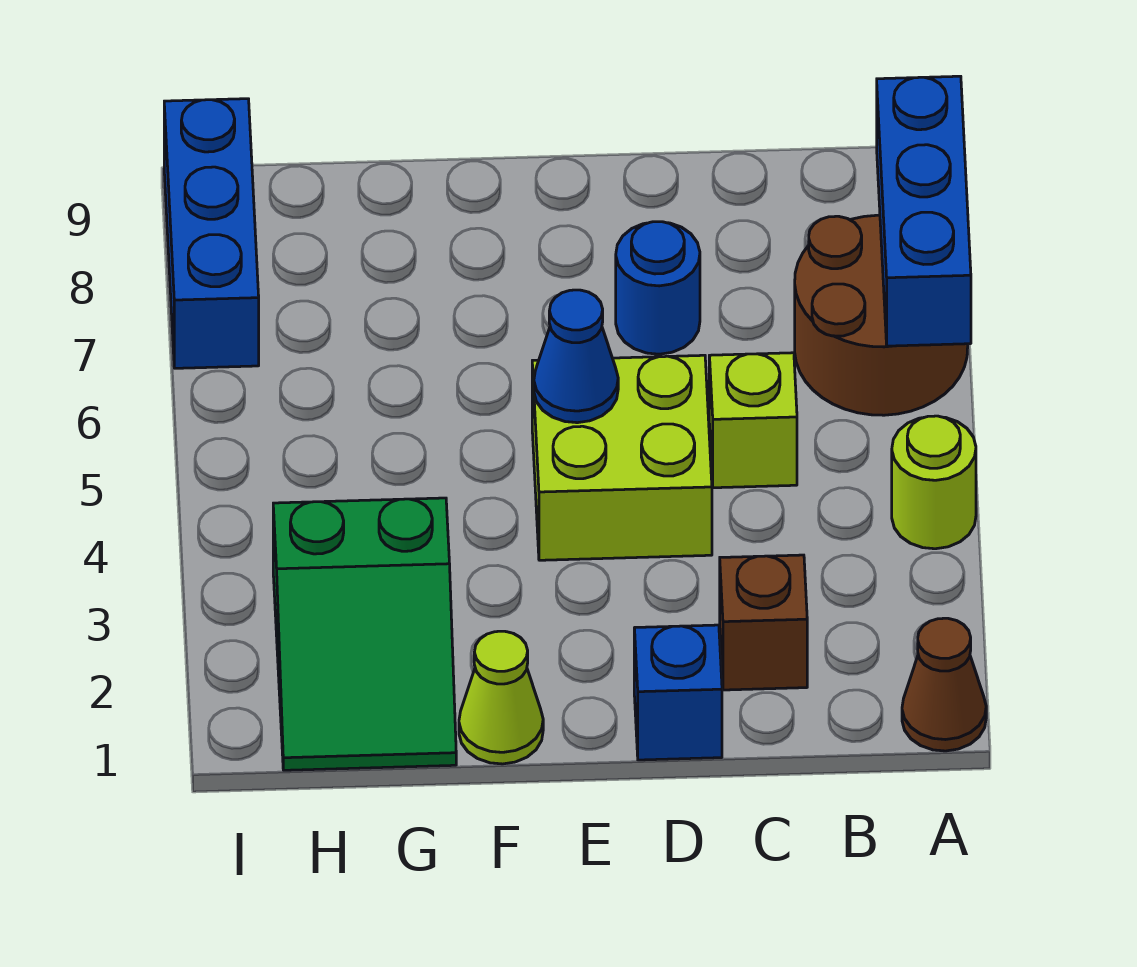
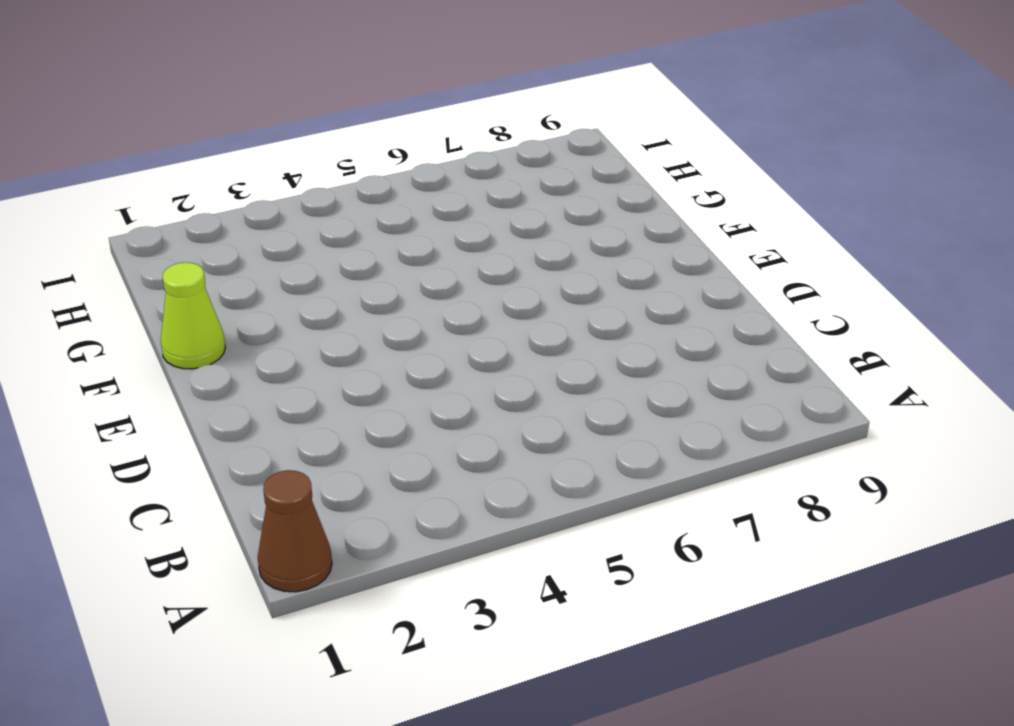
none -> lime round brick A4 level 1
none -> brown round brick A6:B7 level 1
none -> brown brick C2 level 1

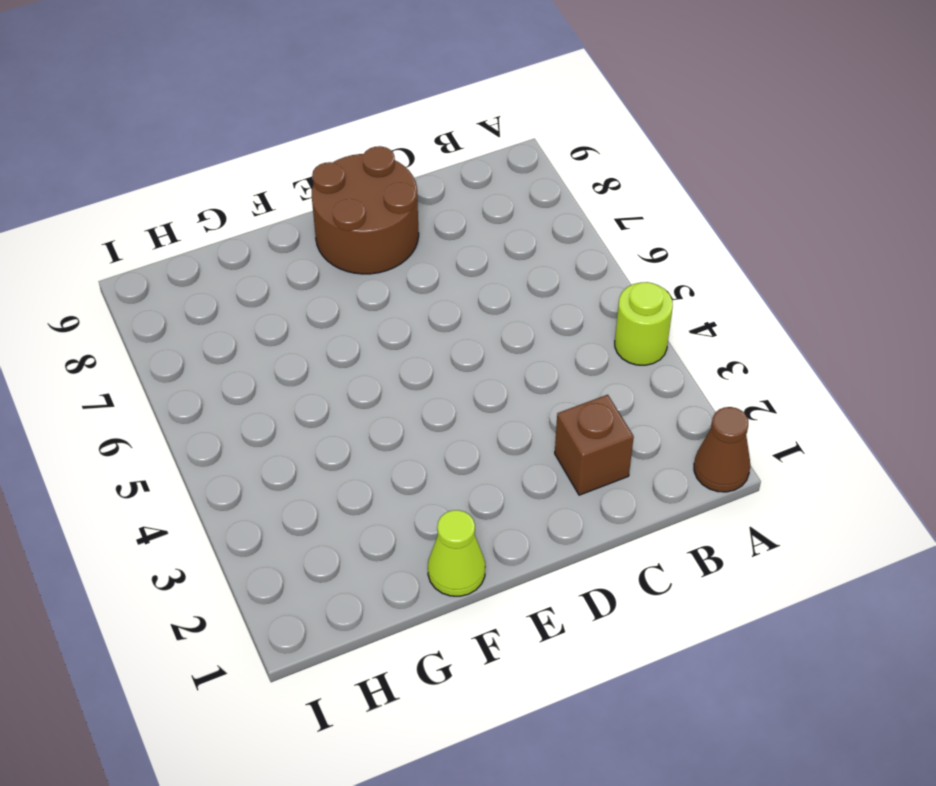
brown round brick D8:E9 level 1 -> brown round brick A6:B7 level 1
none -> lime brick C5 level 1
none -> blue brick D1 level 1
none -> lime brick D4:E5 level 1

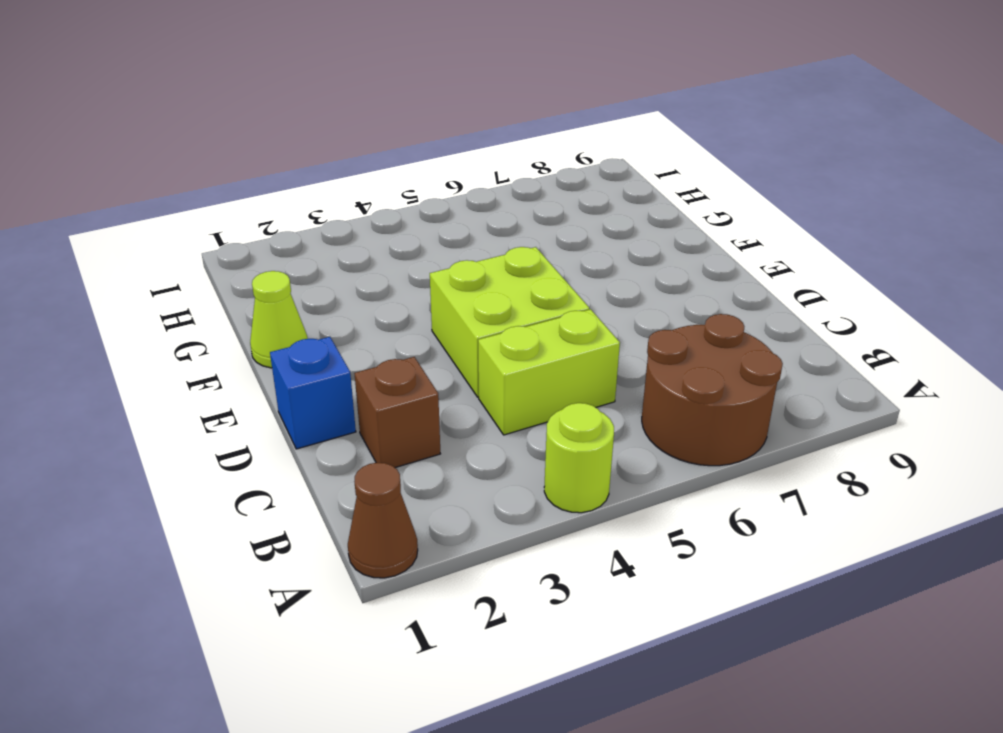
lime brick C4:C5 level 1 -> lime brick C5 level 1
none -> blue round brick D7 level 1
none -> green slope G1:H3 level 1 top 3
none -> blue brick I7:I9 level 1

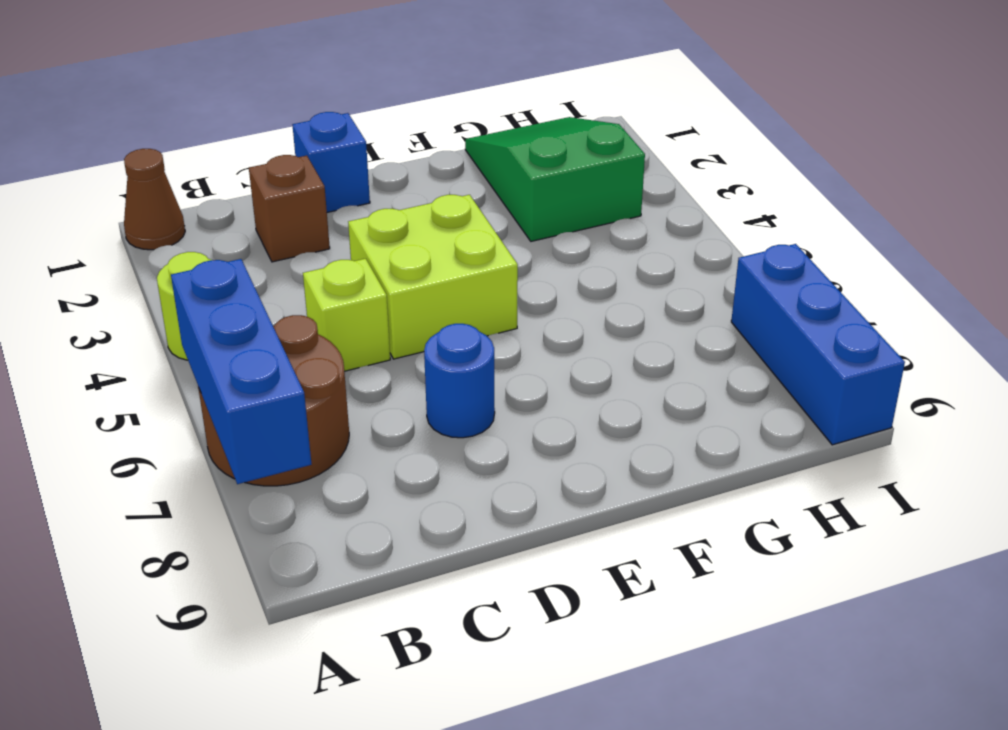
none -> lime cone F1 level 1
none -> blue cone E5 level 2

